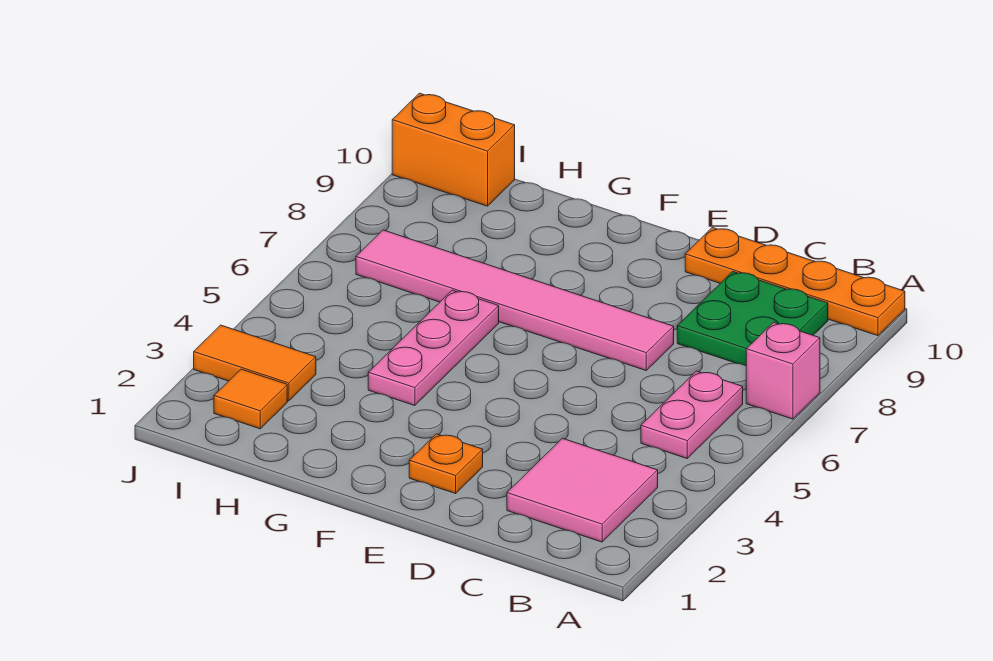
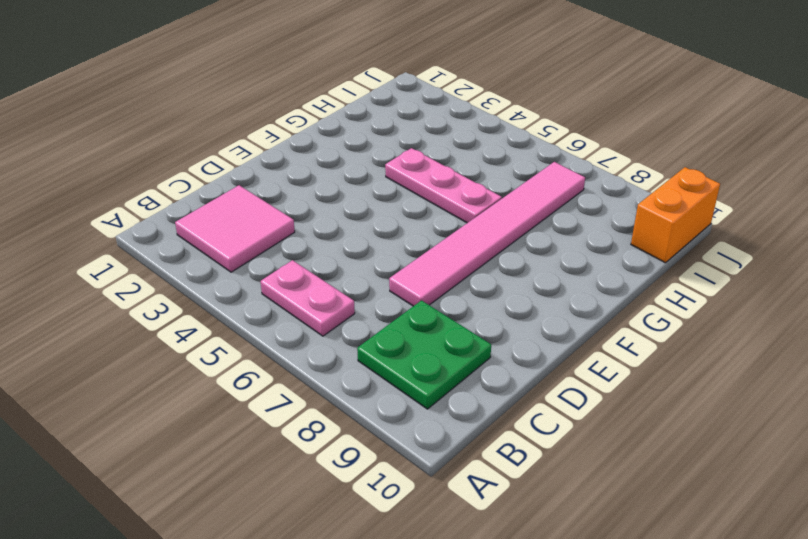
none -> pink brick A7 level 1
none -> orange plate A10:D10 level 1

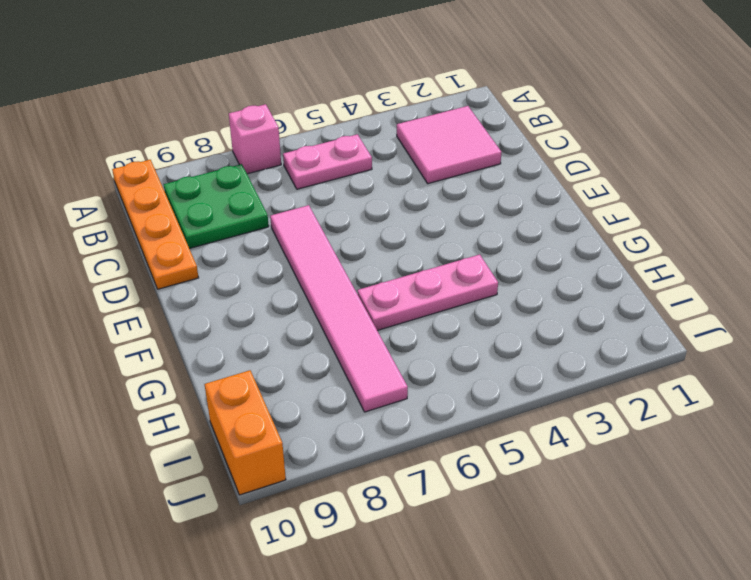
none -> orange plate E2 level 1
none -> orange tile I2 level 1

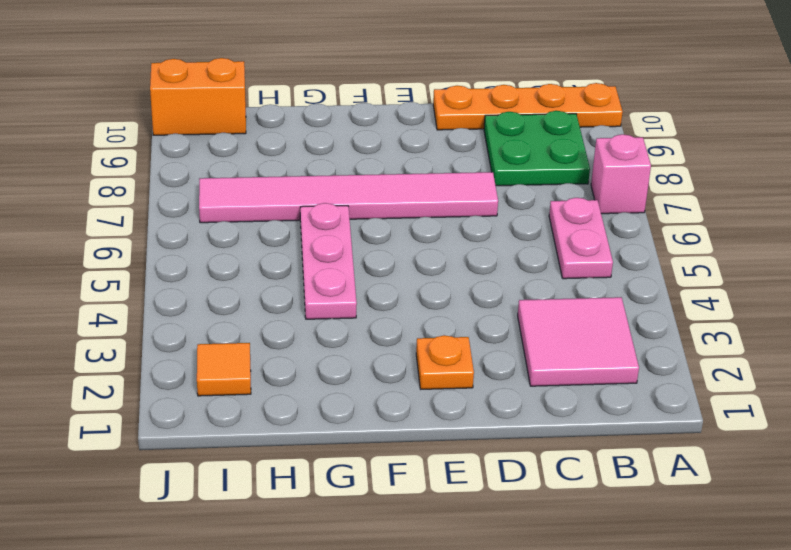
none -> orange tile I3:J3 level 1

